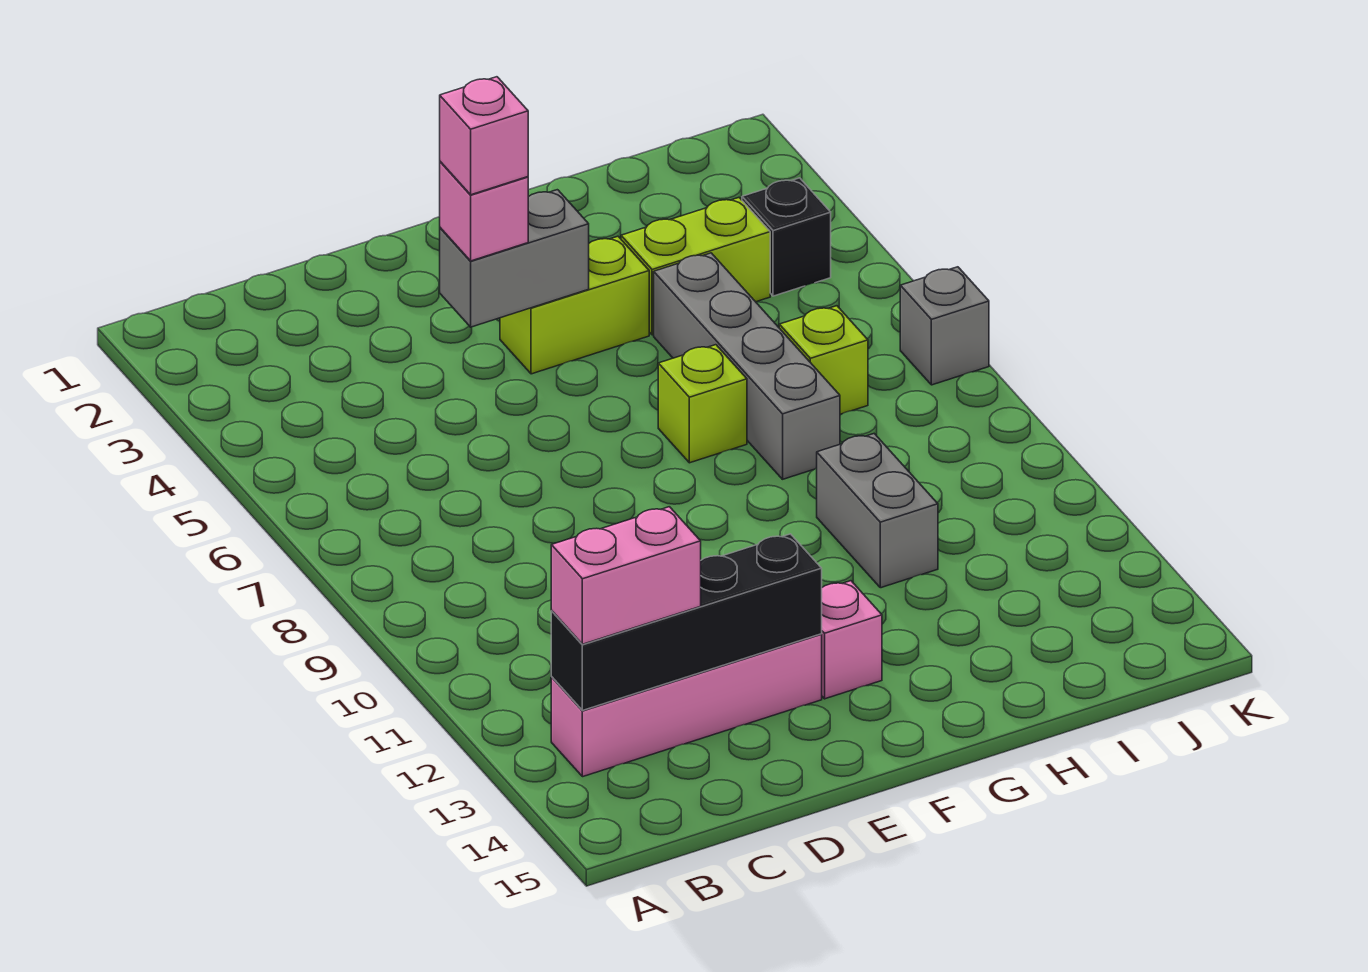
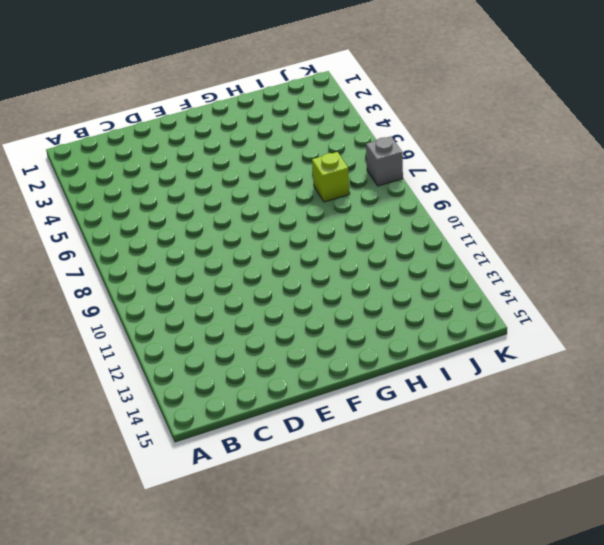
none -> pink brick B13:E13 level 1
none -> lime brick F4:G4 level 1
none -> pink brick F13 level 1

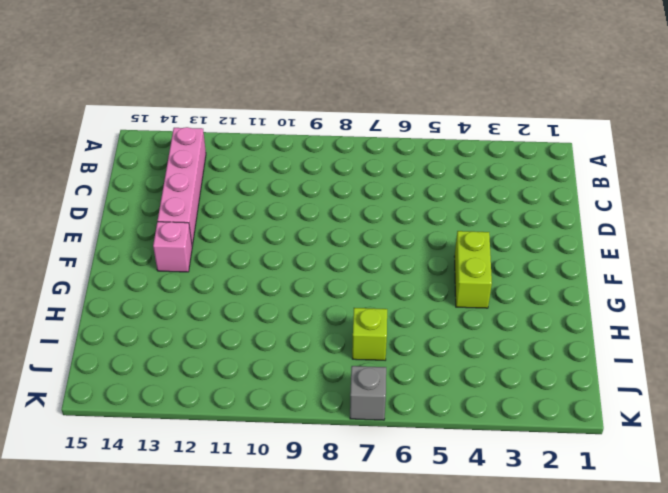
none -> lime brick G7 level 1
none -> lime brick H4:I4 level 1
none -> grey brick H5:H8 level 1

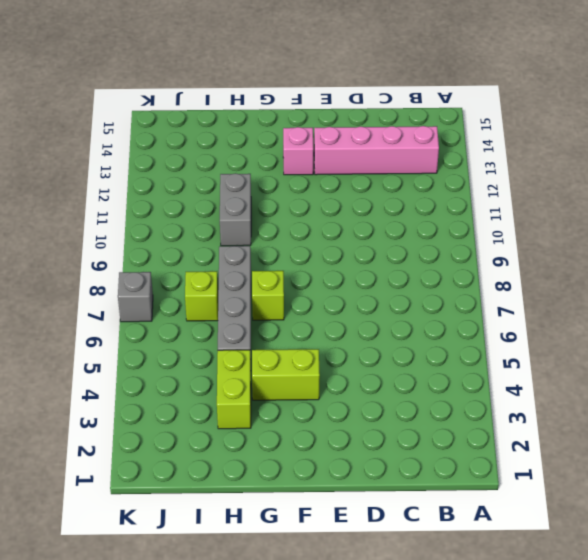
lime brick H3:H4 level 1 -> lime brick H4:I4 level 1
none -> black brick J4 level 1
none -> black brick B13:E13 level 2
none -> grey brick E4:F4 level 2

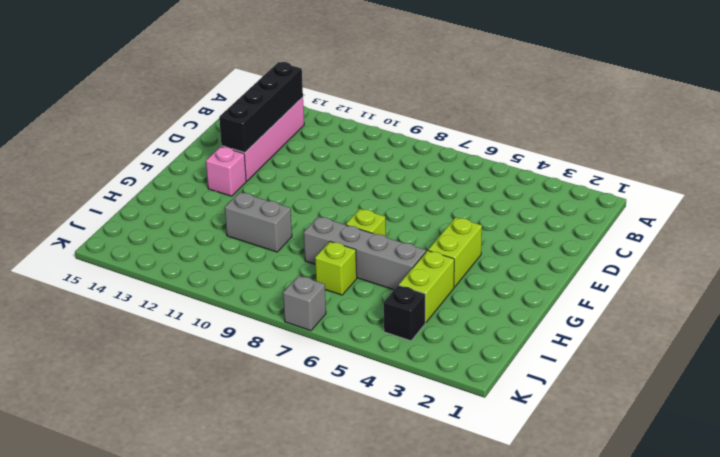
none -> grey brick E4:F4 level 2
none -> pink brick B13:C13 level 3
none -> pink brick E4 level 3

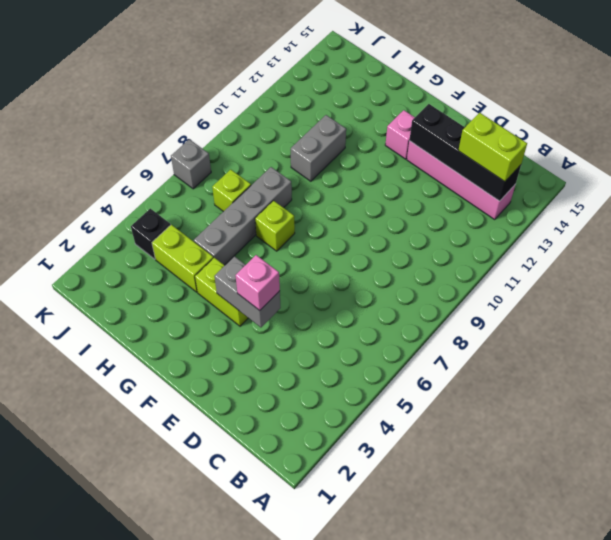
lime brick B13:C13 level 3 -> pink brick B13:C13 level 3
none -> pink brick E4 level 4

